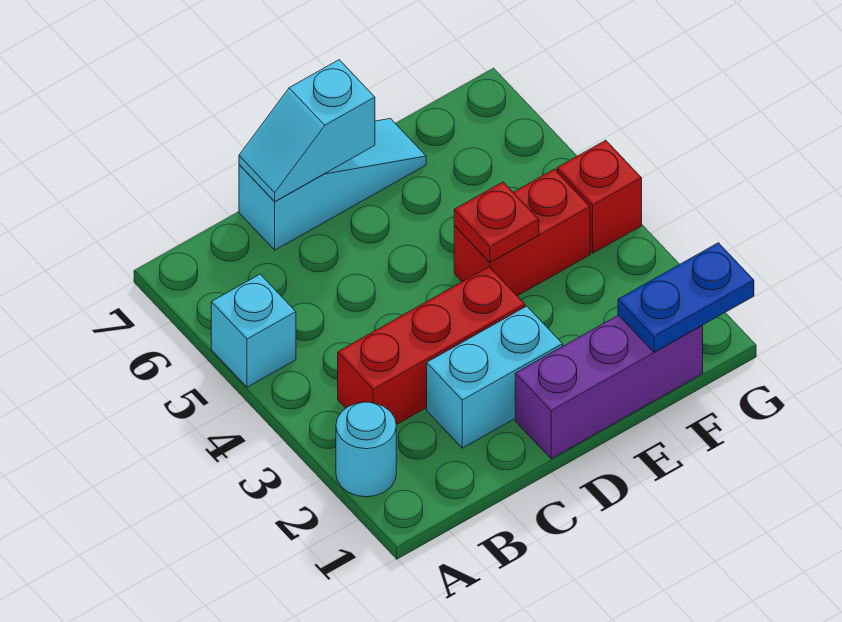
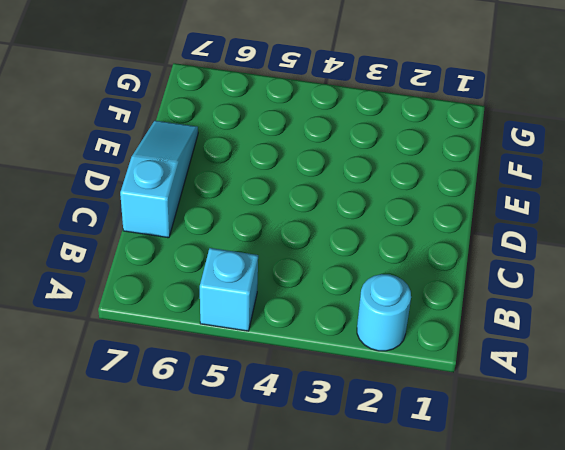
none -> red brick B3:D3 level 1
none -> cyan brick C2:D2 level 1

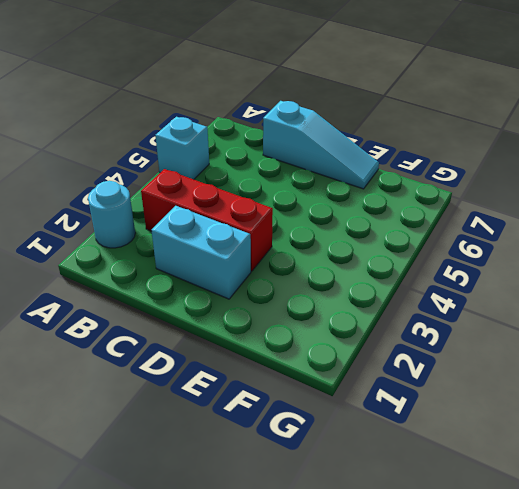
none -> purple brick D1:F1 level 1
none -> red brick E4:F4 level 1

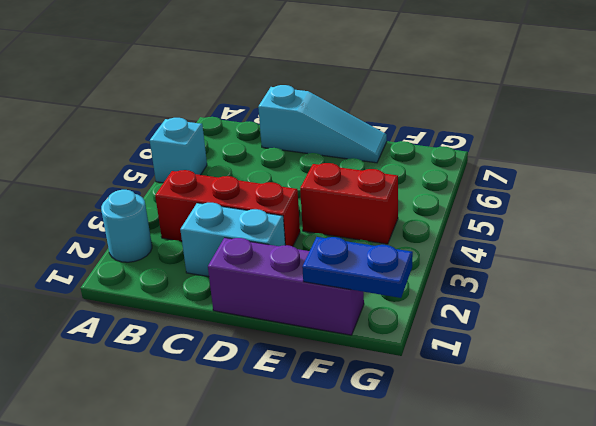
none -> red brick G4 level 1
none -> cyan slope C7:D7 level 2 top D

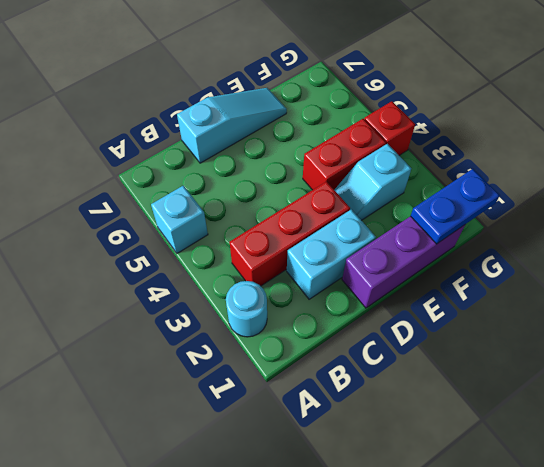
cyan slope E3:F3 level 1 top F -> cyan slope C7:D7 level 2 top D
none -> red plate E4 level 2

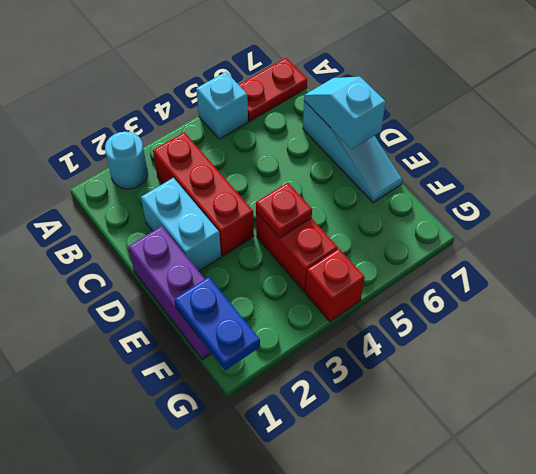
red plate A6:A7 level 1 -> none

